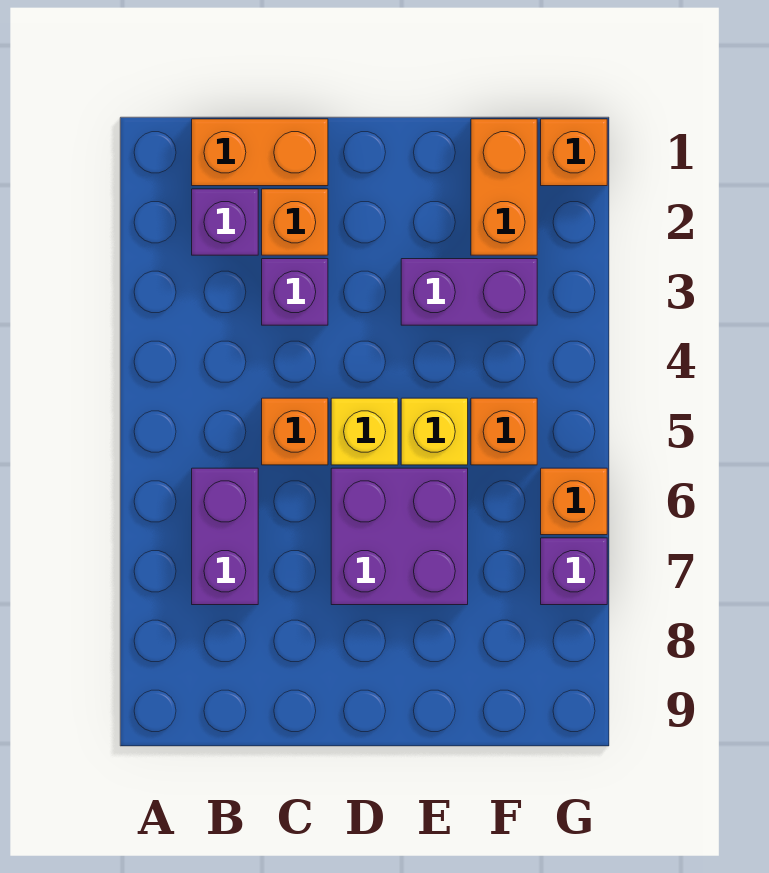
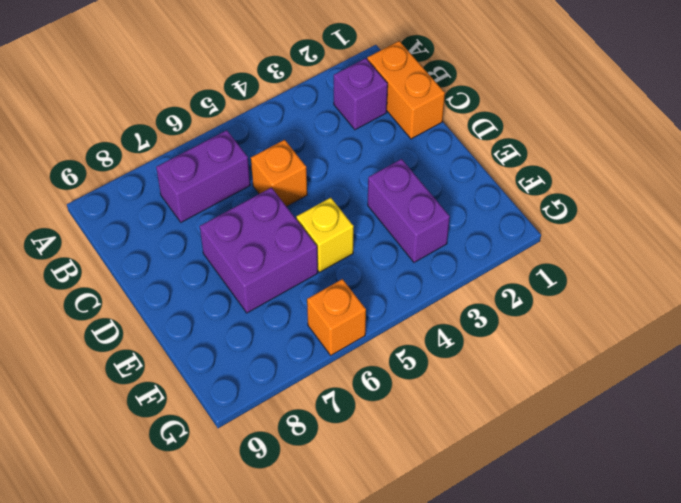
none -> orange brick C2 level 1
none -> purple brick C3 level 1
none -> yellow brick D5 level 1

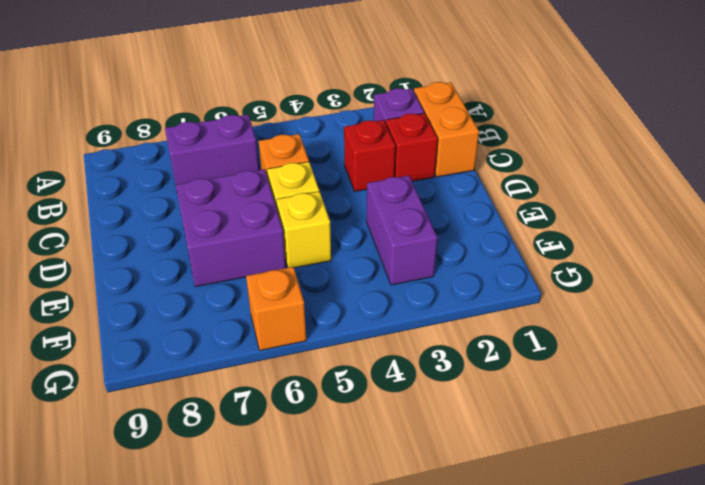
red brick C2 level 1 -> orange brick C2 level 1
red brick C3 level 1 -> purple brick C3 level 1
none -> orange brick F1:F2 level 1
none -> orange brick F5 level 1
none -> orange brick G1 level 1

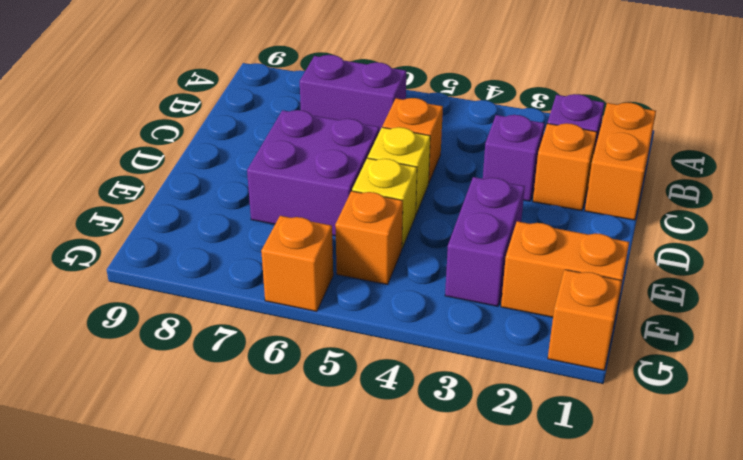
none -> purple brick G7 level 1

